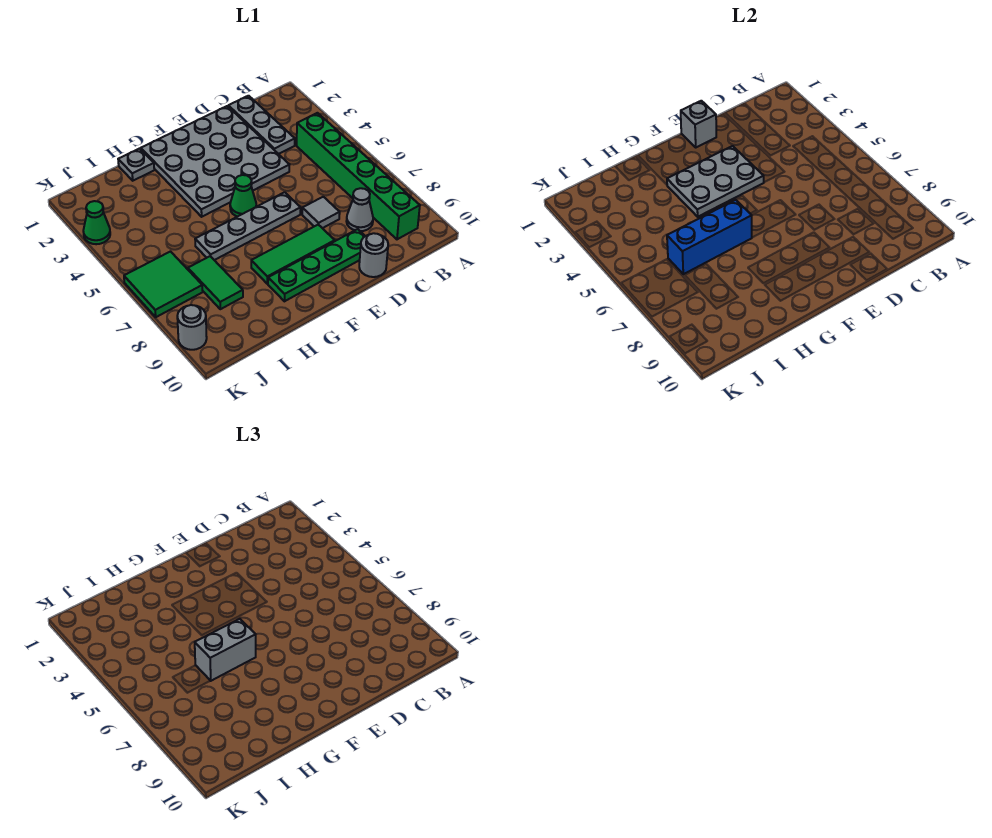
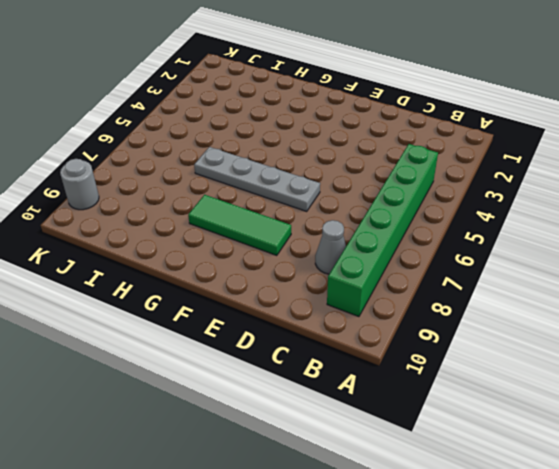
none -> grey plate C1:C3 level 1
none -> grey plate D1:G4 level 1
none -> grey tile D7 level 1

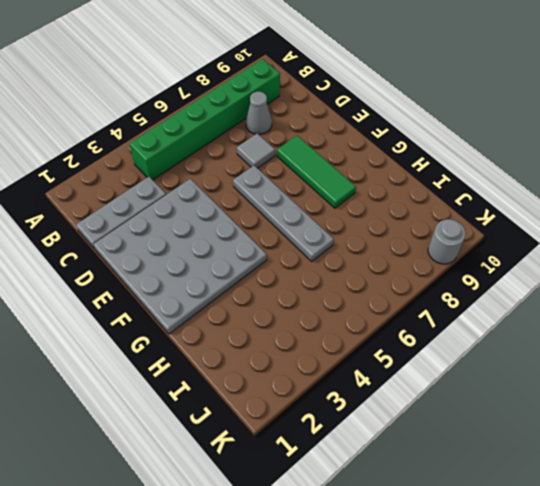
none -> green plate D9:G9 level 1
none -> grey round brick D10 level 1
none -> green cone F5 level 1

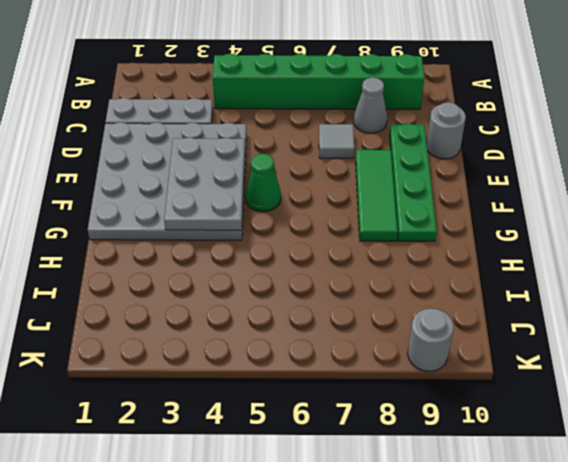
none -> grey plate E6:H6 level 1
none -> grey plate H1 level 1
none -> green tile I7:I8 level 1

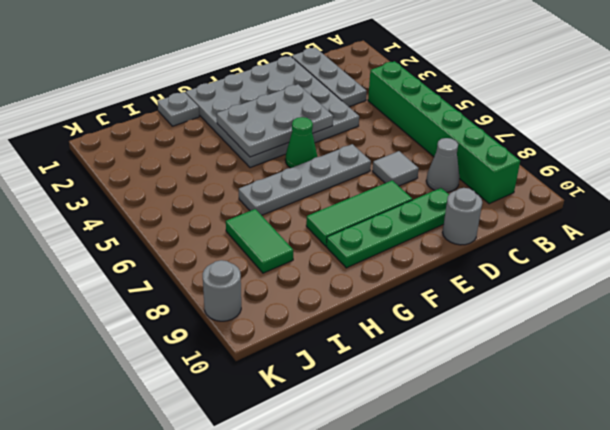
none -> green tile J6:K7 level 1
none -> green cone K3 level 1
none -> grey brick E1 level 2

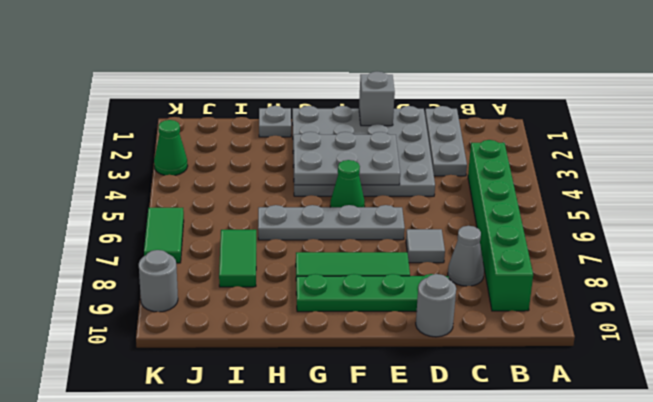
green tile K6:K7 level 1 -> green tile J6:K7 level 1
none -> blue brick G6:I6 level 2
none -> grey brick G6:H6 level 3

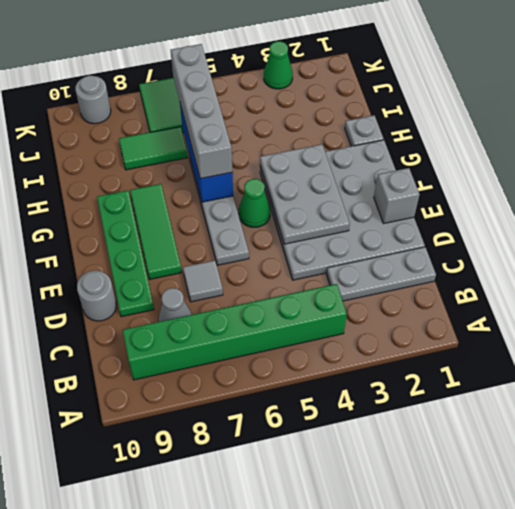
grey brick G6:J6 level 3 -> grey brick G6:H6 level 3

